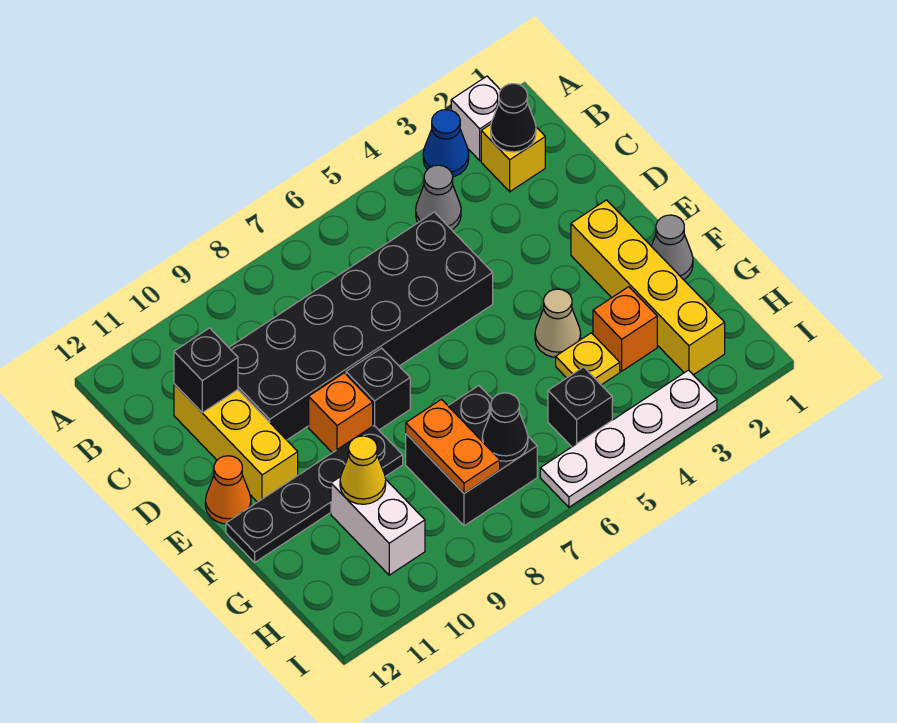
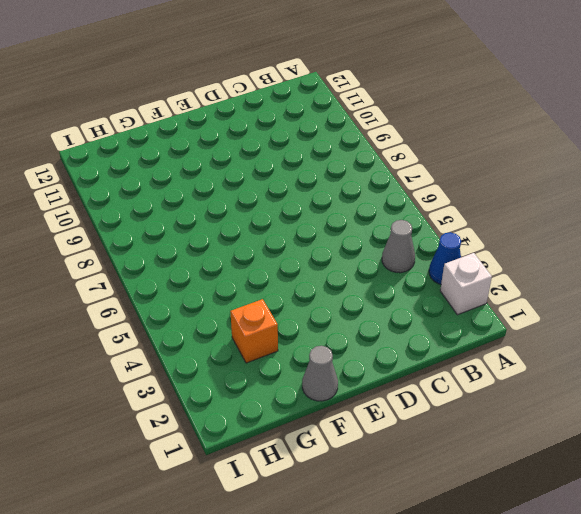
none -> yellow brick B2 level 1
none -> black brick C5:D10 level 1
none -> yellow brick C11:E11 level 1

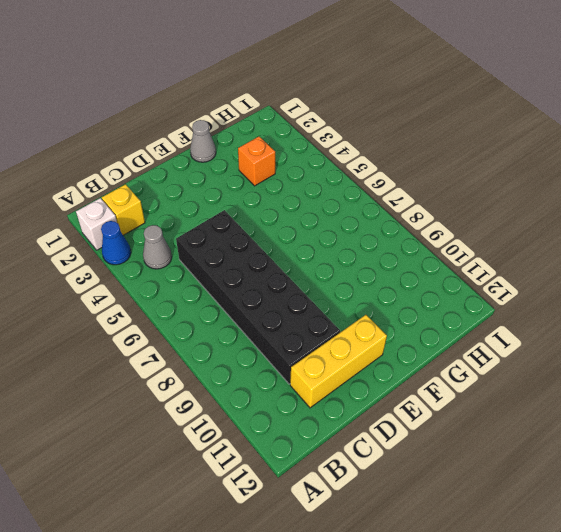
none -> yellow brick E2:H2 level 1
none -> black brick E8 level 1
none -> orange brick E9 level 1

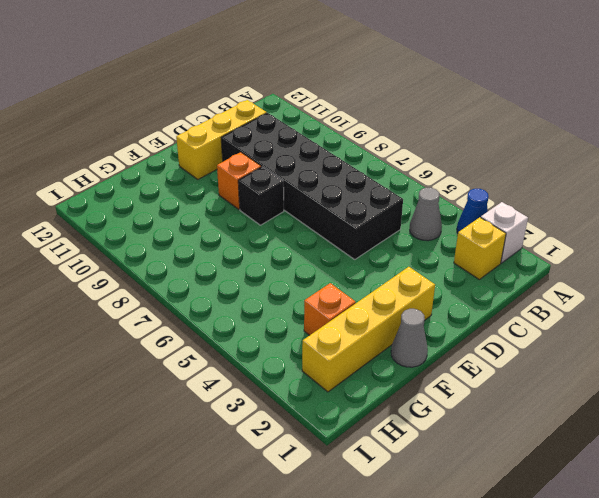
none -> orange cone E12 level 1
none -> tan cone F4 level 1
none -> black plate F9:F12 level 1

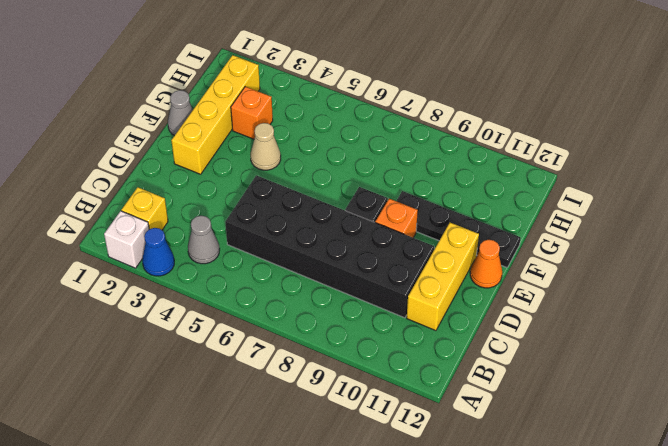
none -> yellow plate G4 level 1
none -> black brick G7:H8 level 1
none -> white brick G10:H10 level 1

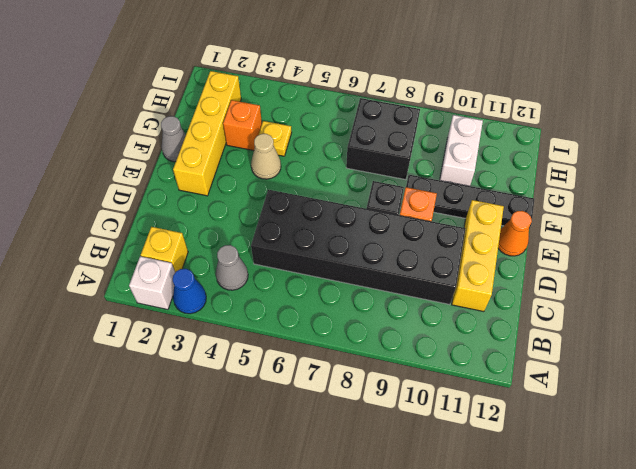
none -> black brick H5 level 1
none -> white plate I3:I6 level 1
none -> black cone B2 level 2

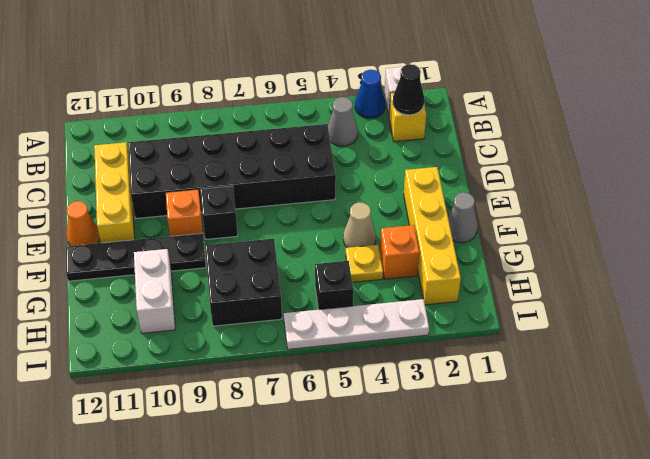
none -> black brick C11 level 2
none -> orange plate G8:H8 level 2
none -> yellow cone G10 level 2

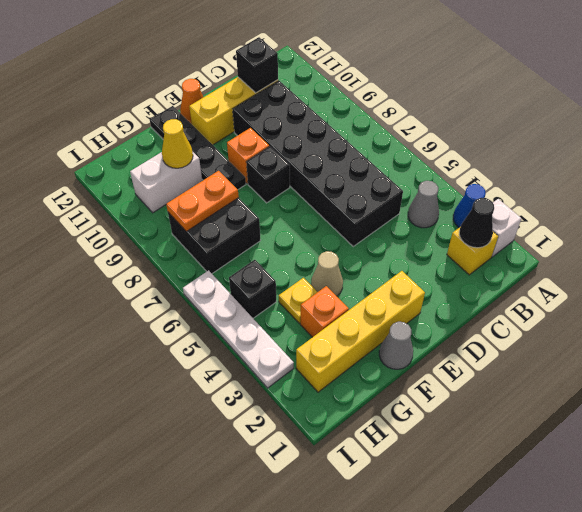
none -> black cone H7 level 2

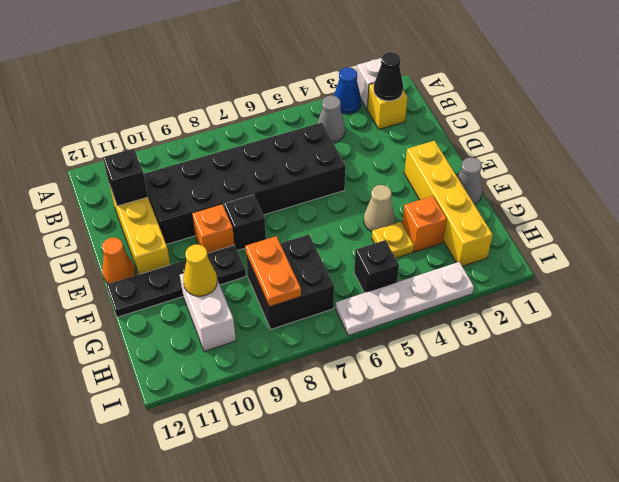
none -> black cone H7 level 2

